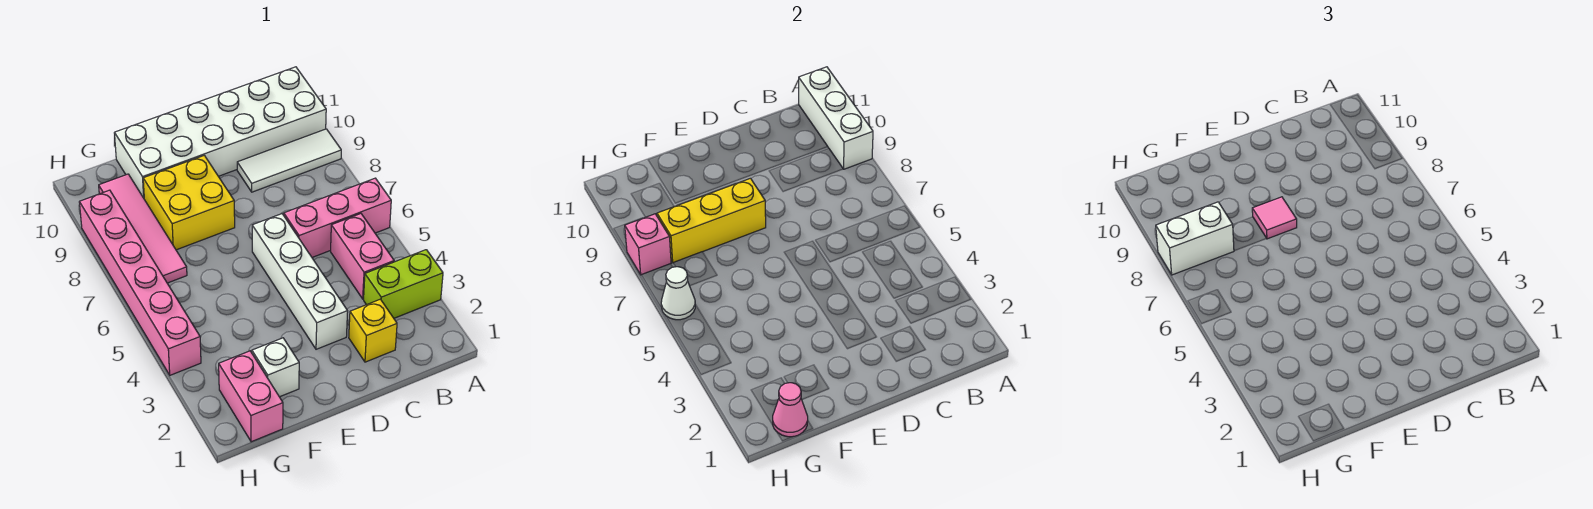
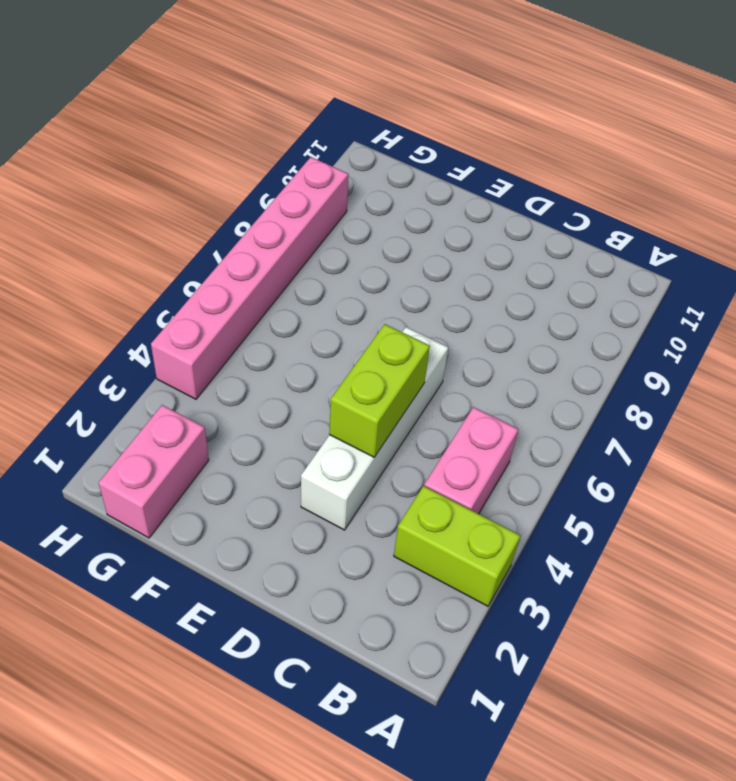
lime brick D4:D5 level 2 -> none
none -> pink brick A6:C6 level 1
none -> white tile A9:C9 level 1
none -> white brick A10:F11 level 1

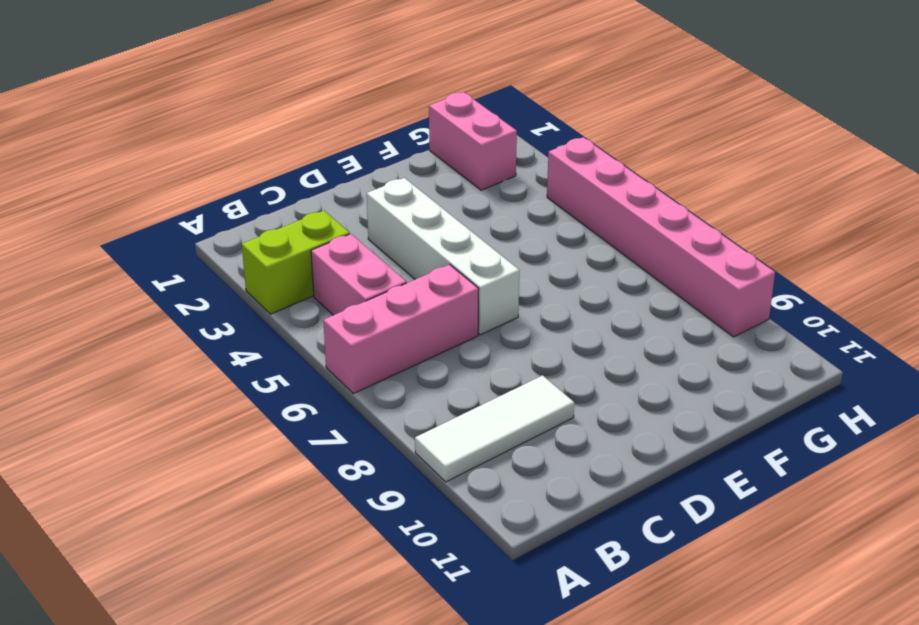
none -> white brick A10:F11 level 1
none -> yellow brick C2 level 1
none -> yellow brick E8:F9 level 1

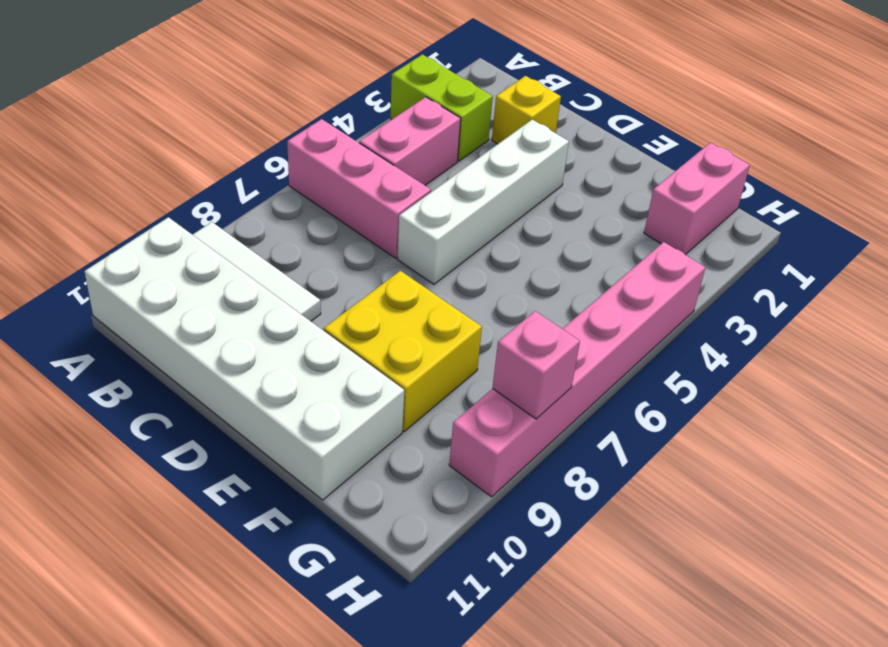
none -> white brick F2 level 1
none -> pink tile G7:G10 level 1
none -> white brick A9:A11 level 2

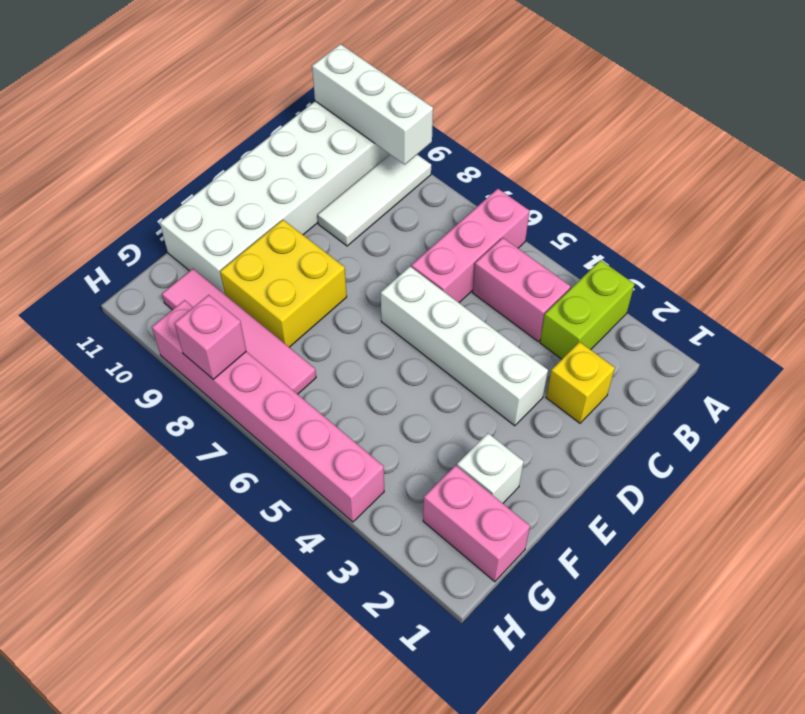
none -> yellow brick E8:G8 level 2
none -> pink cone G1 level 2
none -> white cone H6 level 2

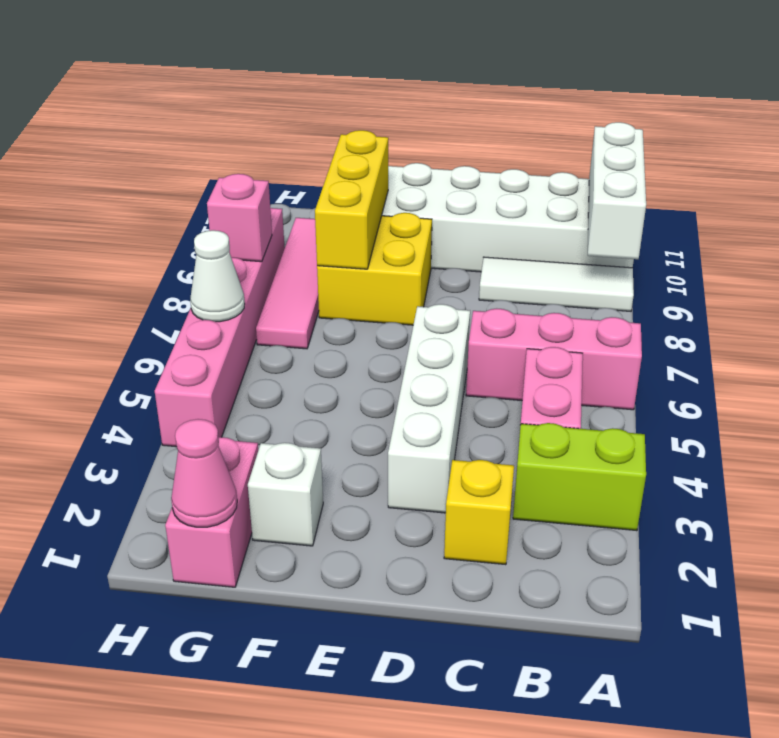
yellow brick F8:F10 level 2 -> yellow brick E8:G8 level 2
none -> pink tile E8 level 3
none -> white brick G8:H8 level 3

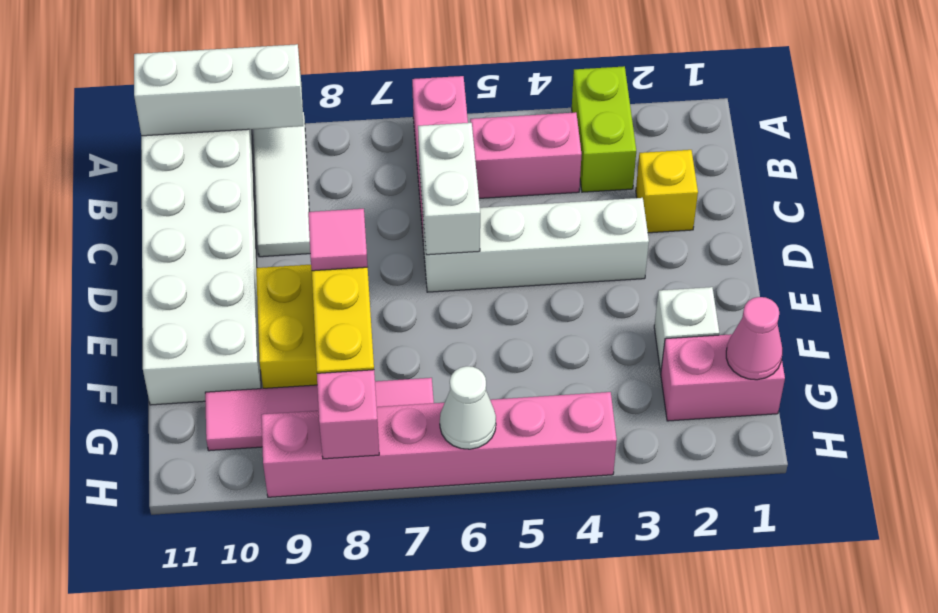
white brick C6:D6 level 2 -> white brick G8:H8 level 3

